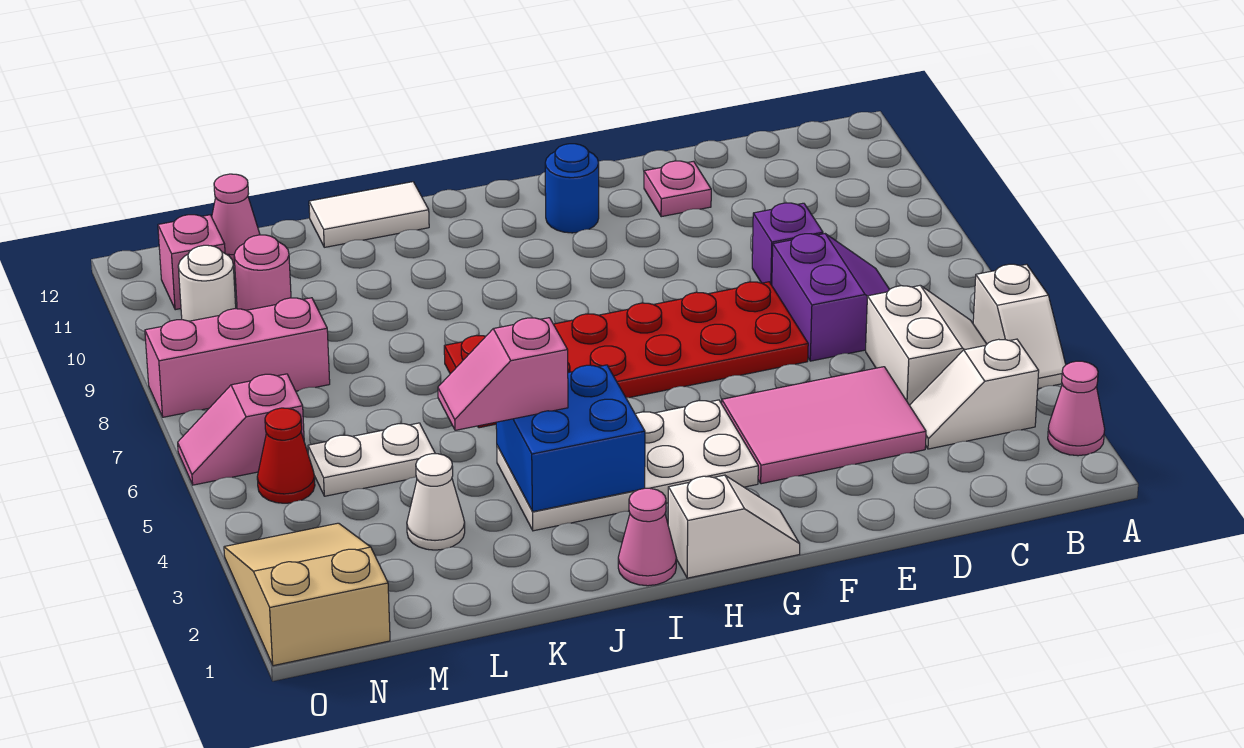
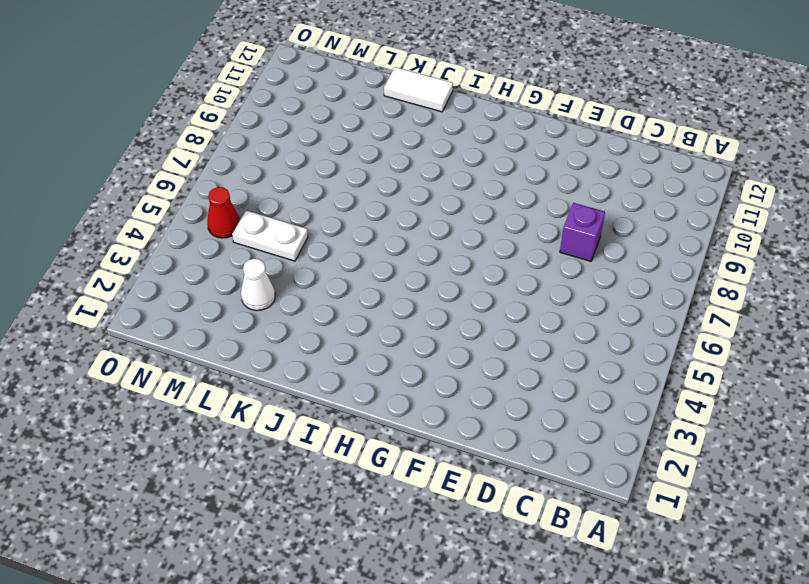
none -> pink cone A2 level 1
none -> white slope A4:A5 level 1 top 5
none -> white slope B3:C3 level 1 top B

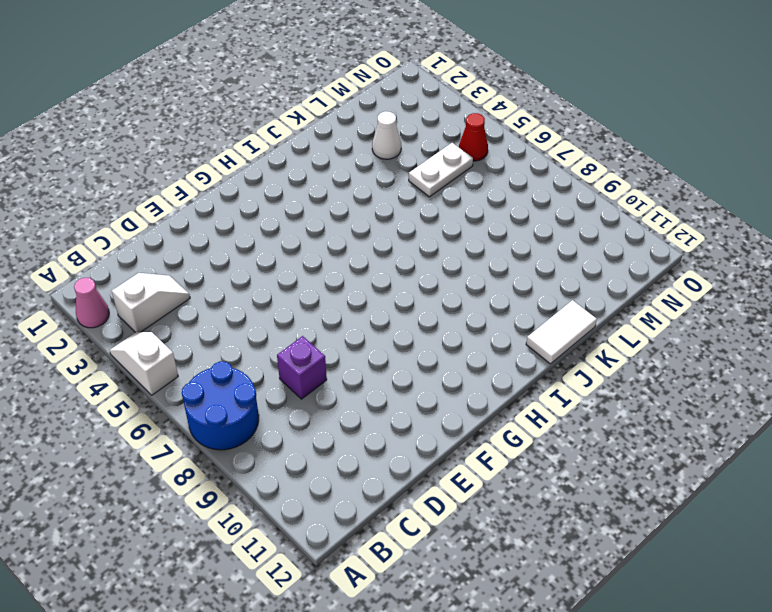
blue round brick A7:B8 level 1 -> none
none -> white slope B4:C5 level 1 top C
none -> purple slope C6:D7 level 1 top D
none -> pink tile D3:F4 level 1

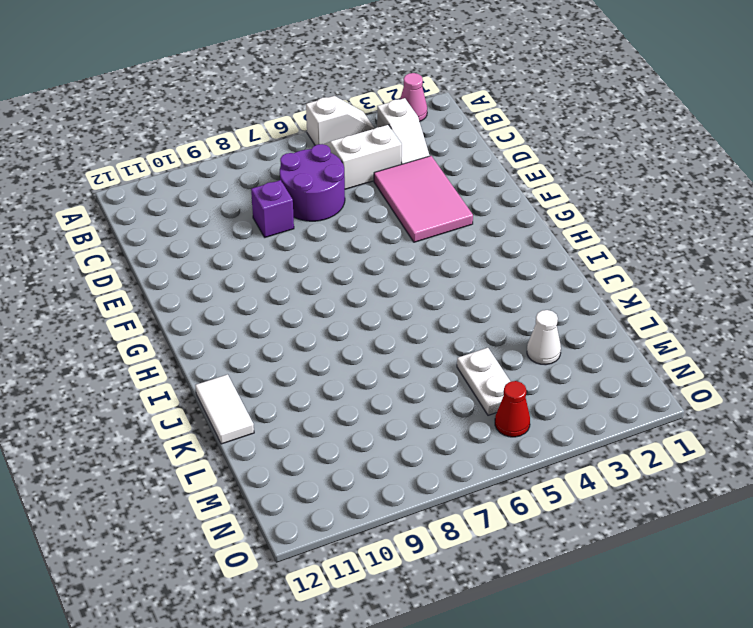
purple round brick C6:D7 level 1 -> purple slope C6:D7 level 1 top D
none -> red plate E6:J7 level 1
none -> pink plate E11 level 1
none -> white slope G1:H1 level 1 top H

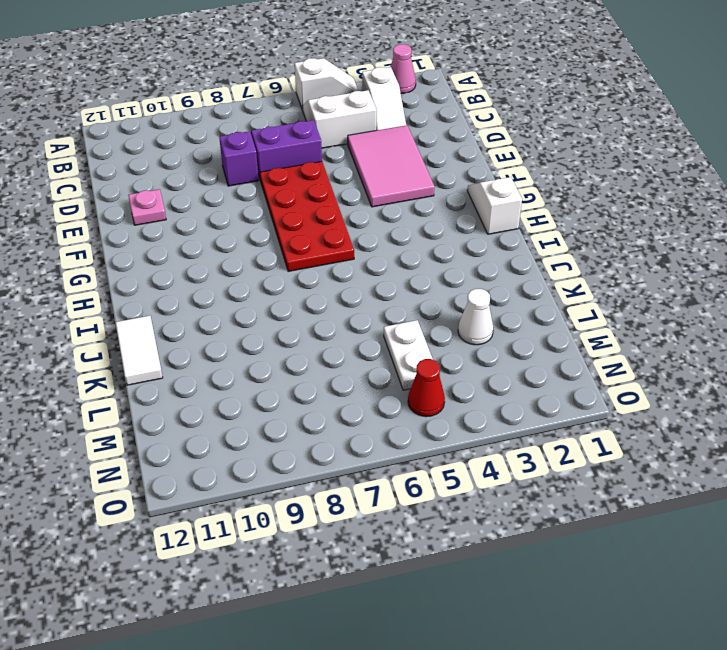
red plate E6:H7 level 1 -> red plate E6:J7 level 1
none -> white plate G3:J4 level 1
none -> blue round brick G11 level 1
none -> pink cone I1 level 1

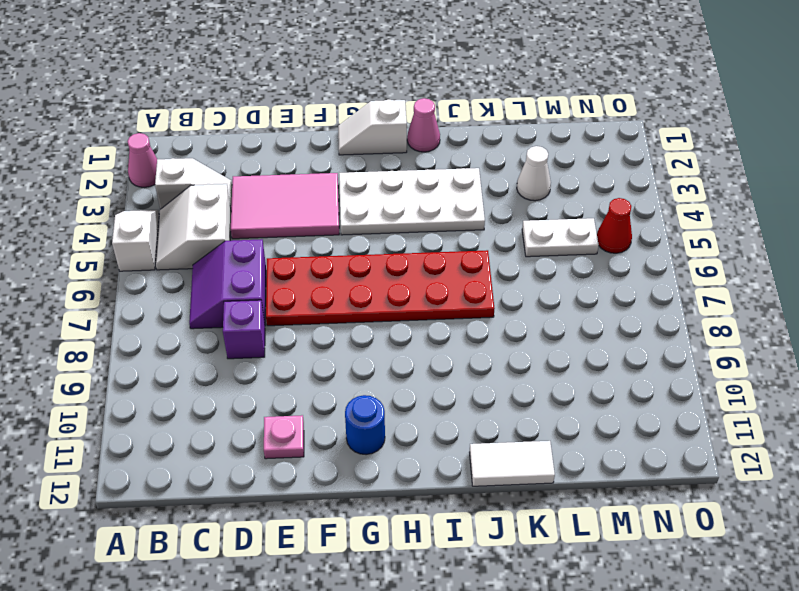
none -> pink brick M8:O8 level 1
none -> pink round brick M10 level 1
none -> pink cone M12 level 1

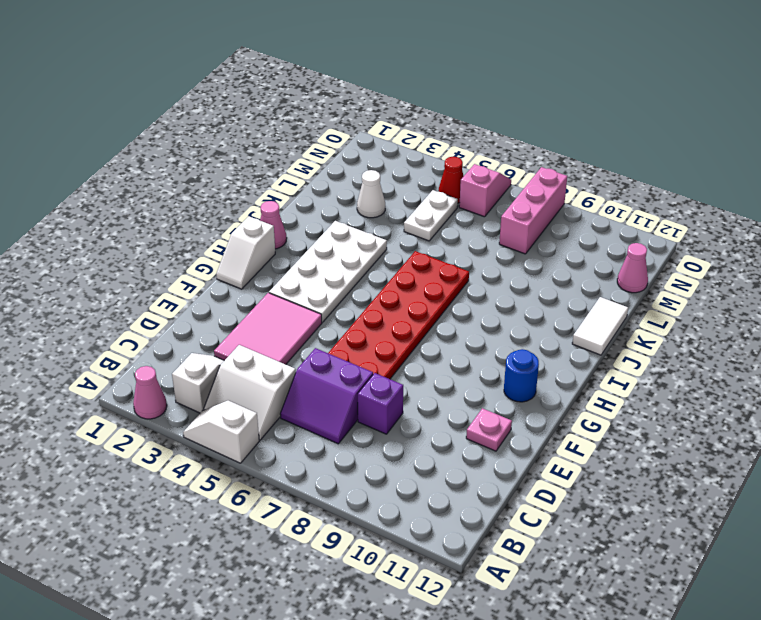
none -> pink round brick M10 level 1
none -> tan slope N1:O3 level 1 top 1
none -> white round brick N10 level 1

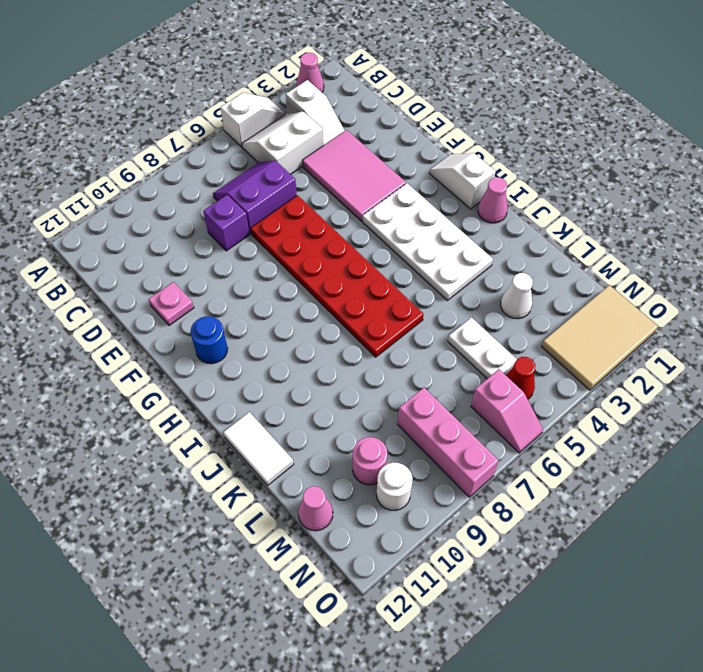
tan tile N1:O3 level 1 -> tan slope N1:O3 level 1 top 1
none -> pink brick N11 level 1
none -> blue brick I3:J4 level 2
none -> pink slope J4:K4 level 3 top J

